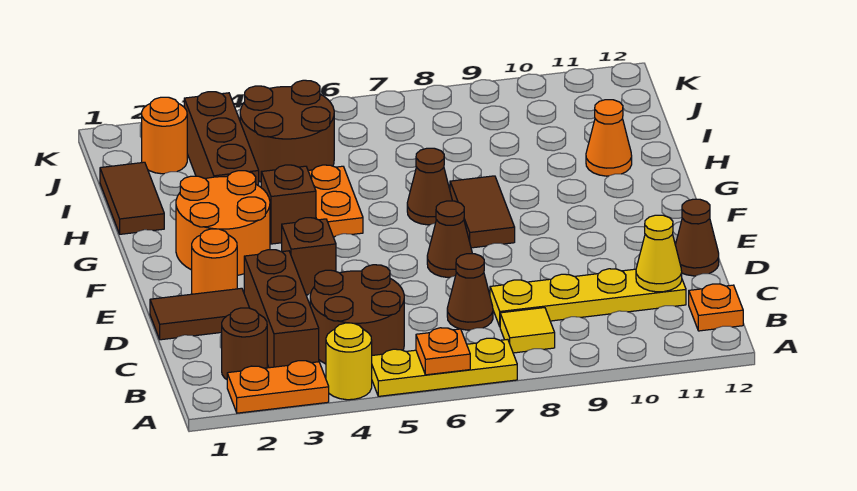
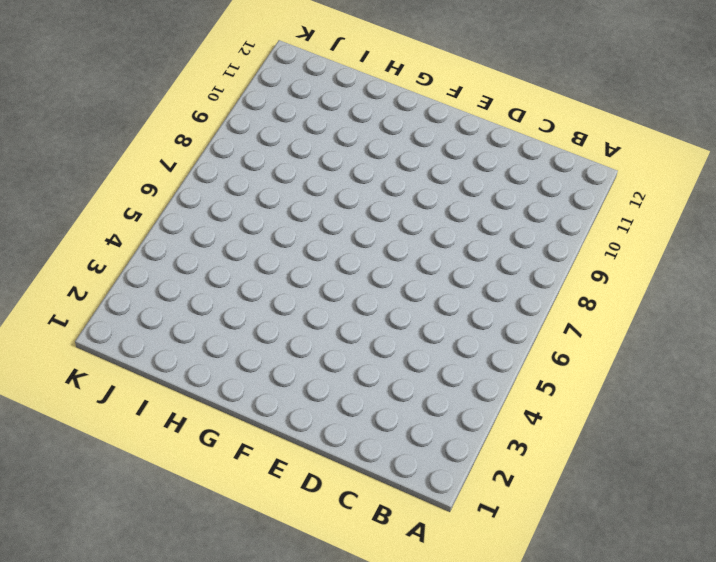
none -> orange plate A2:A3 level 1
none -> yellow round brick A4 level 1
none -> yellow plate A5:A7 level 1

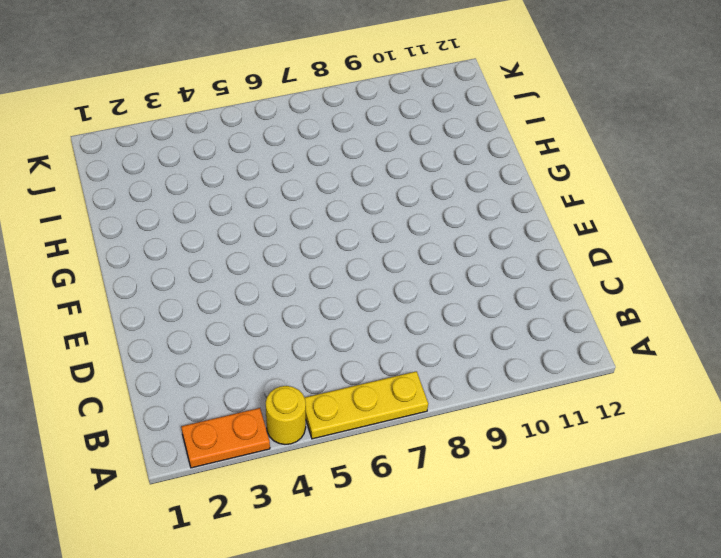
none -> brown round brick B2 level 1
none -> brown brick B3:D3 level 1
none -> brown round brick B4:C5 level 1

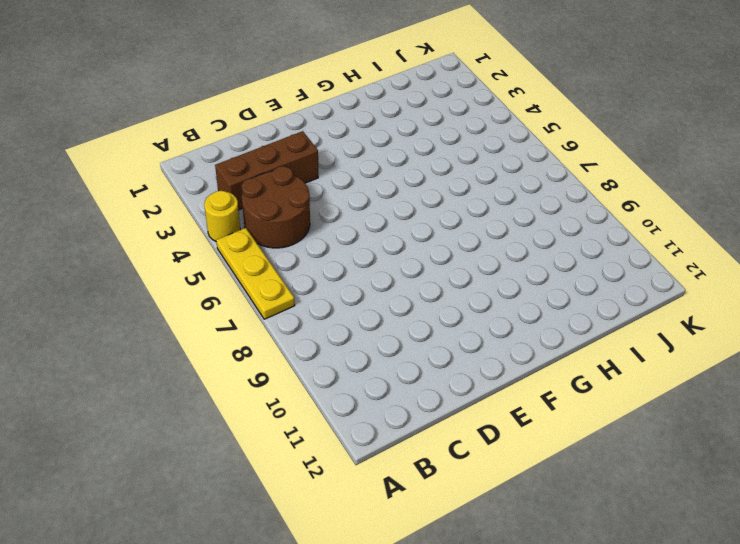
none -> orange plate A2:A3 level 1
none -> brown round brick B2 level 1
none -> yellow tile B8 level 1

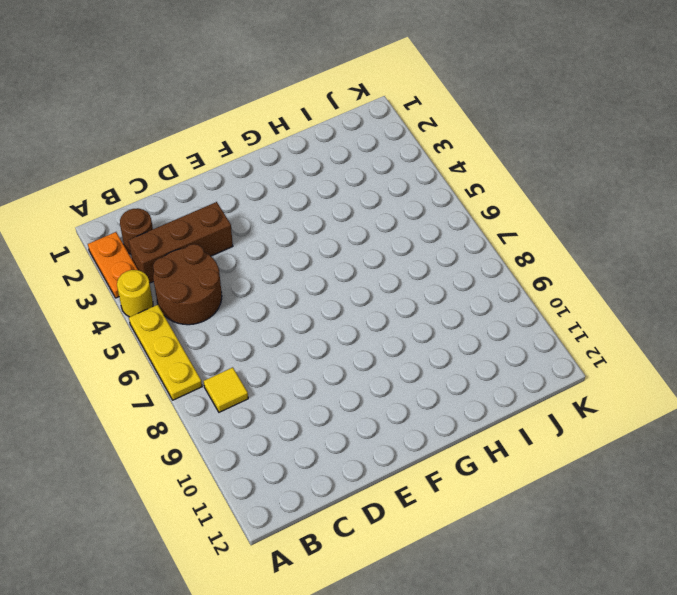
none -> orange plate B12 level 1
none -> brown cone C7 level 1
none -> yellow plate C8:C11 level 1

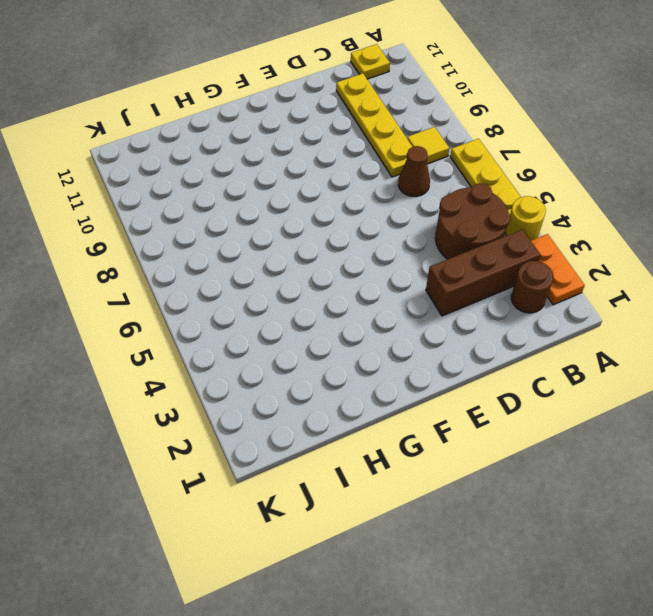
yellow plate B12 level 1 -> orange plate B12 level 1
none -> brown tile D1:D2 level 1
none -> brown cone D12 level 1
none -> orange round brick E2 level 1

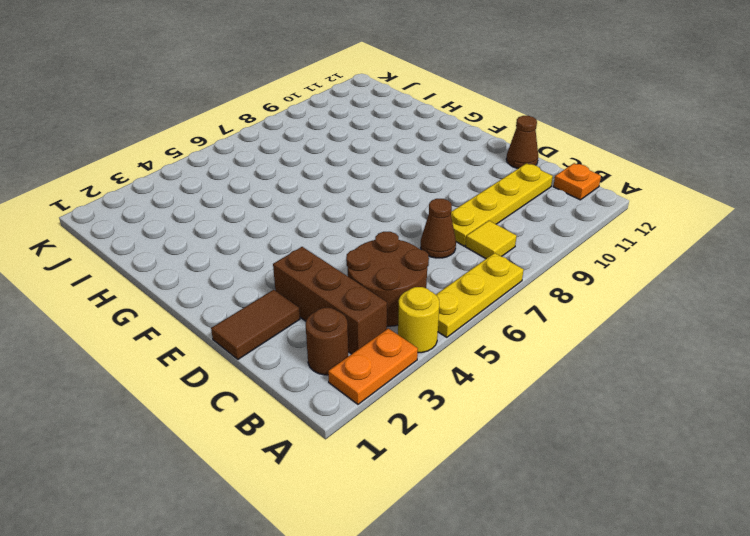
none -> orange round brick E2 level 1
none -> brown brick E4 level 1
none -> brown cone E7 level 1

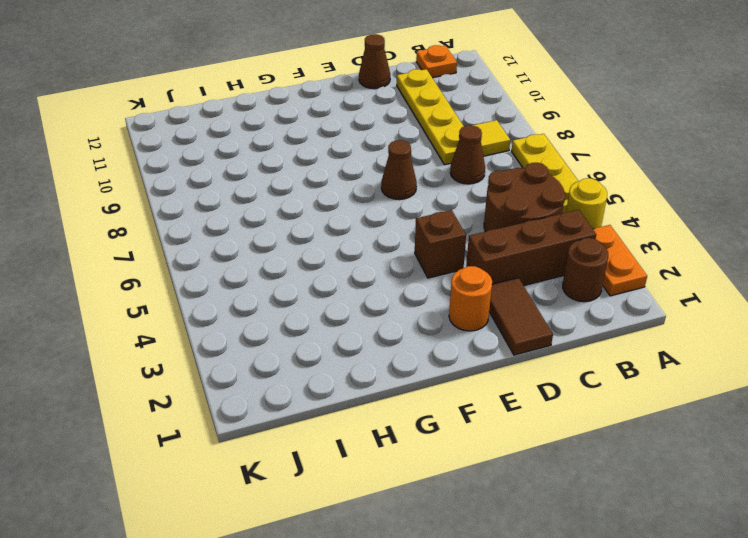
none -> orange round brick F2:G3 level 1
none -> brown tile F8:G8 level 1
none -> brown brick G4 level 1

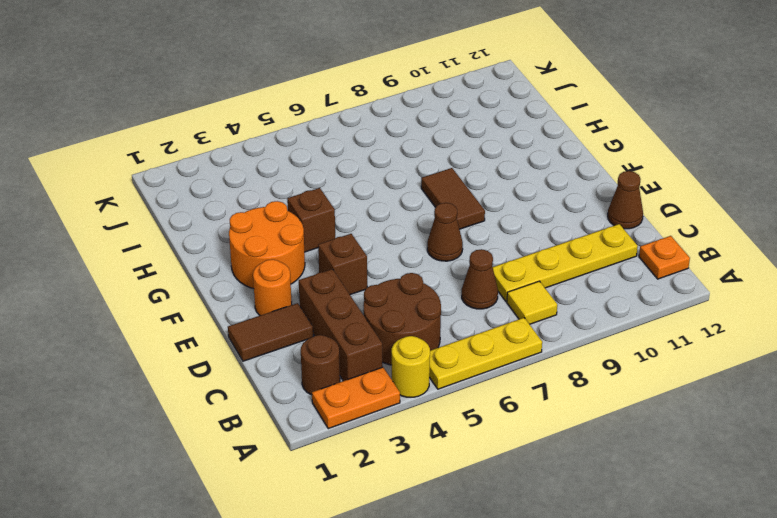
none -> orange plate G5:H5 level 1
none -> brown cone G7 level 1
none -> brown tile H1:I1 level 1

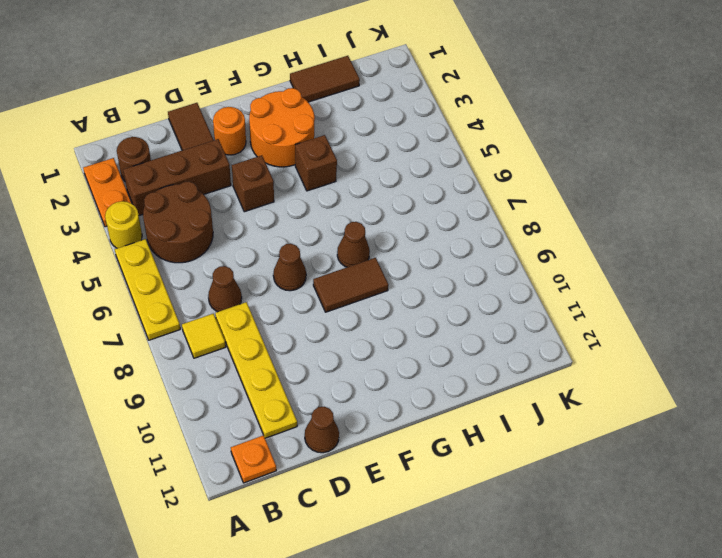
none -> orange plate G5:H5 level 1
none -> brown brick H3:J3 level 1
none -> orange cone H11 level 1

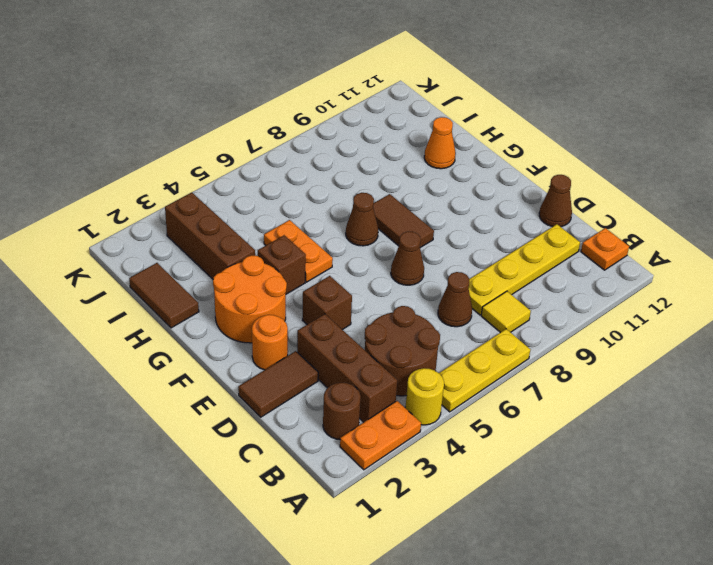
none -> brown round brick I4:J5 level 1
none -> orange round brick J2 level 1
none -> orange plate A6 level 2

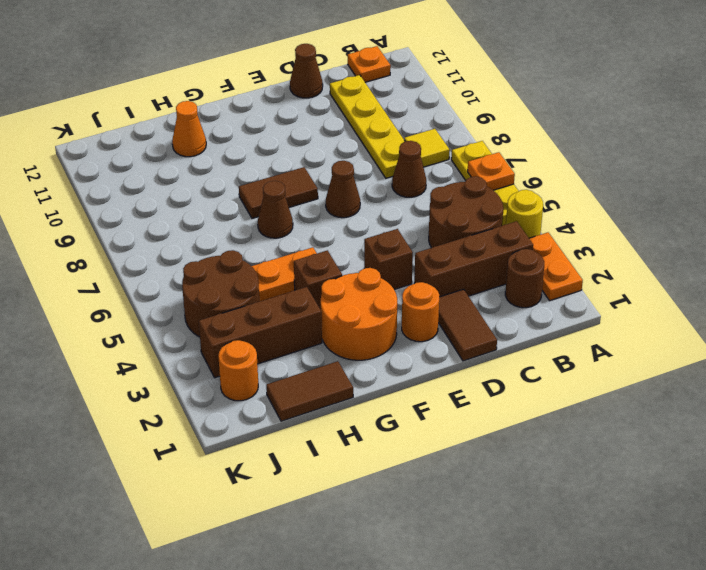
none -> yellow cone C11 level 2

